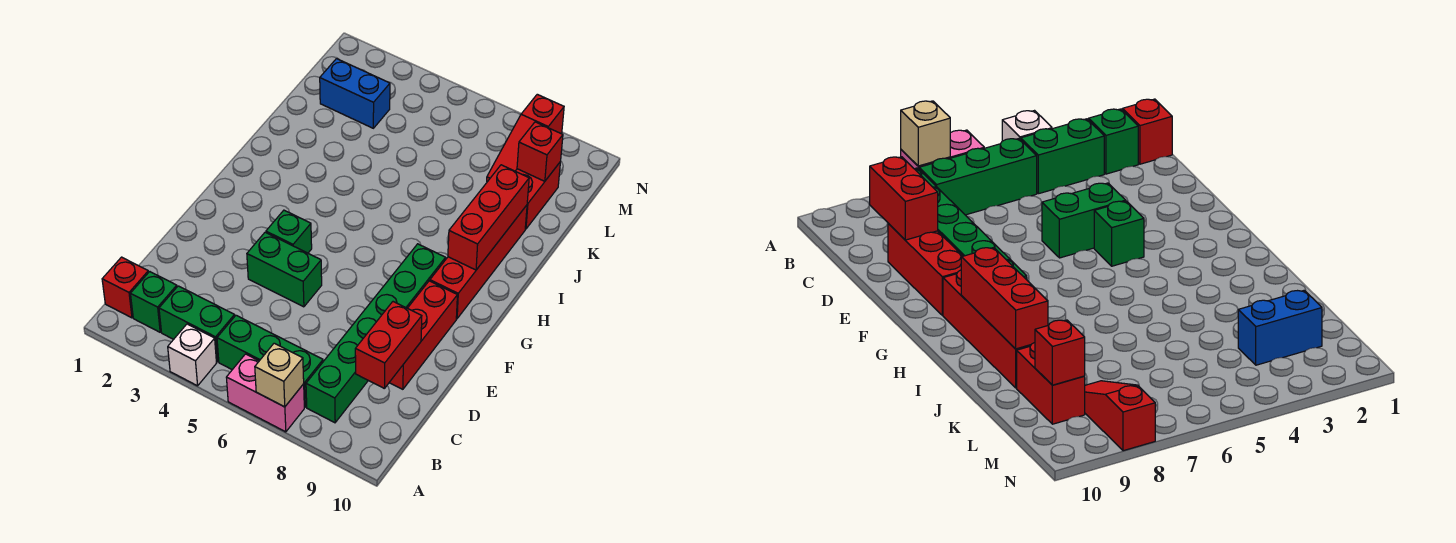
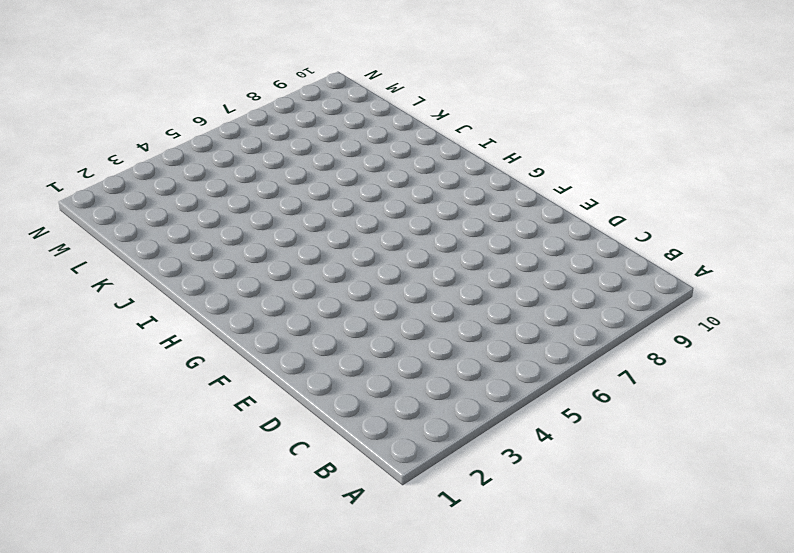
none -> white brick A4 level 1
none -> pink brick A6:A7 level 1
none -> red brick B1 level 1

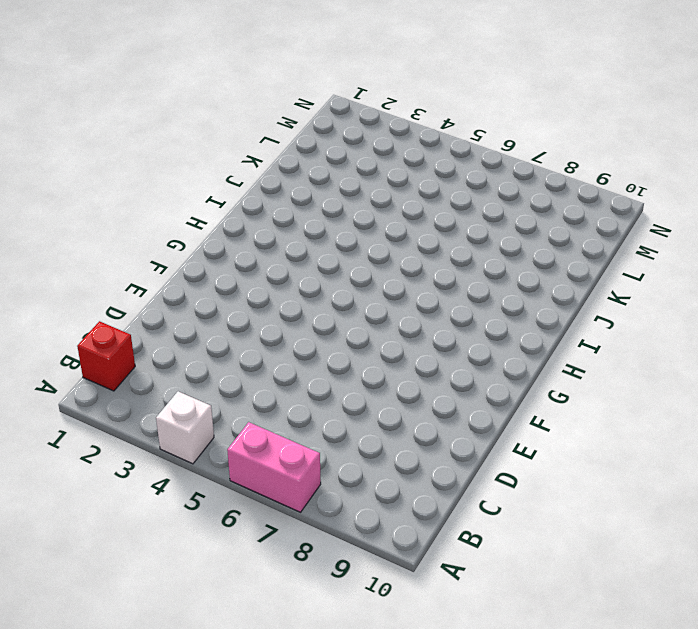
none -> green brick B2 level 1
none -> green brick B3:B4 level 1
none -> green brick B5:B7 level 1

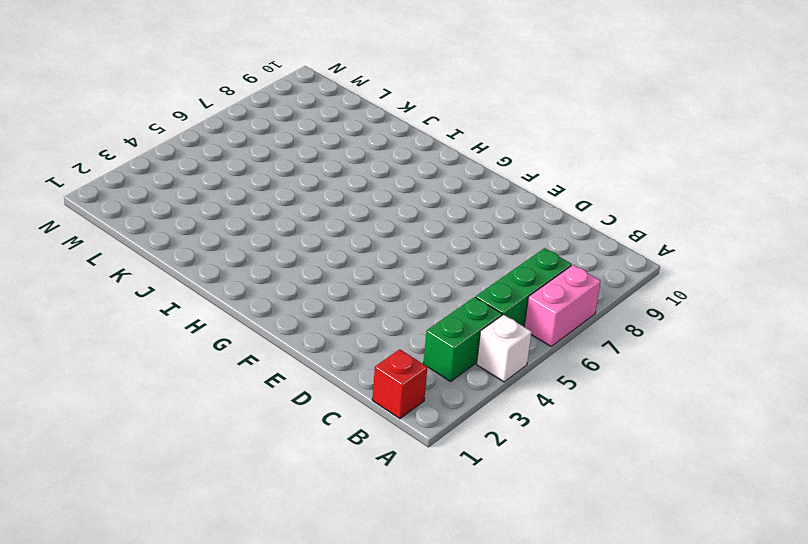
none -> green brick B2 level 1
none -> green brick B8:G8 level 1
none -> red brick D9:F9 level 1

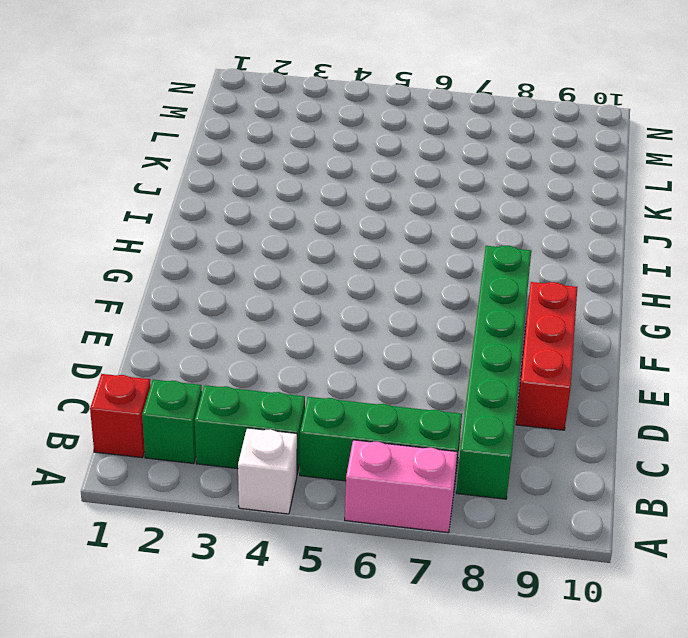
none -> green brick E4:E5 level 1
none -> green brick F4 level 1
none -> red brick G9:J9 level 1

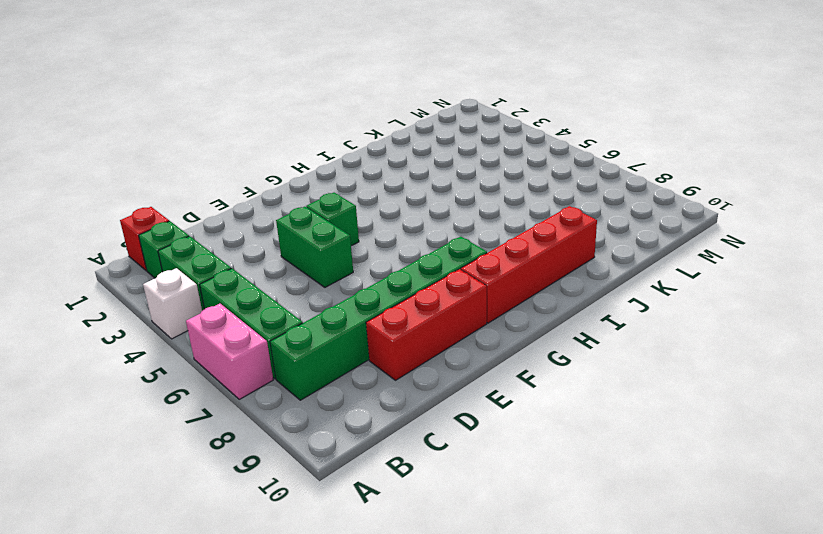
none -> red brick K9:L9 level 1
none -> blue brick L2:L3 level 1
none -> red slope L8:N8 level 1 top N

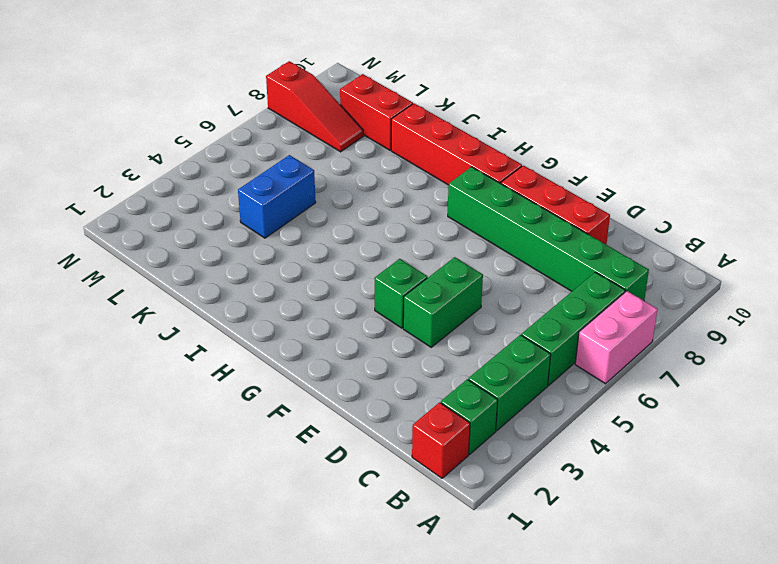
blue brick K4:K5 level 1 -> blue brick L2:L3 level 1
none -> white brick A4 level 1
none -> tan brick A7 level 2
none -> red brick C9:D9 level 2

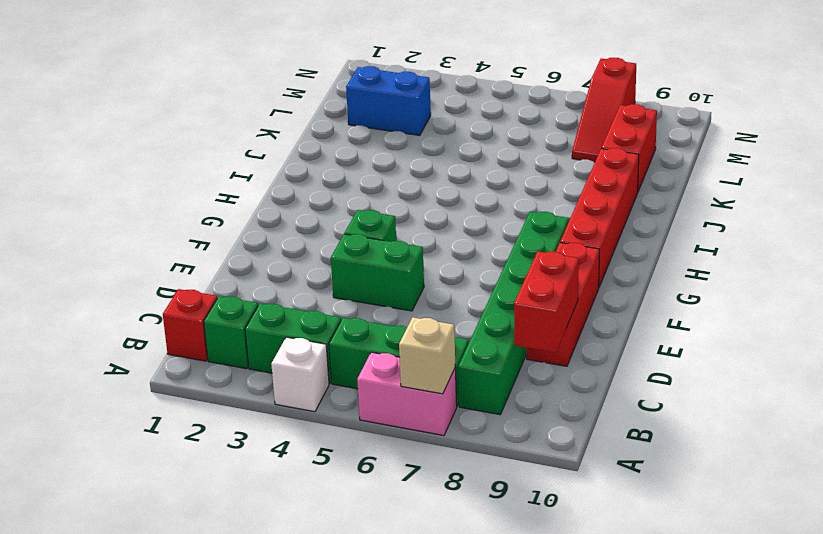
none -> red brick H9:J9 level 2
none -> red brick L9 level 2

